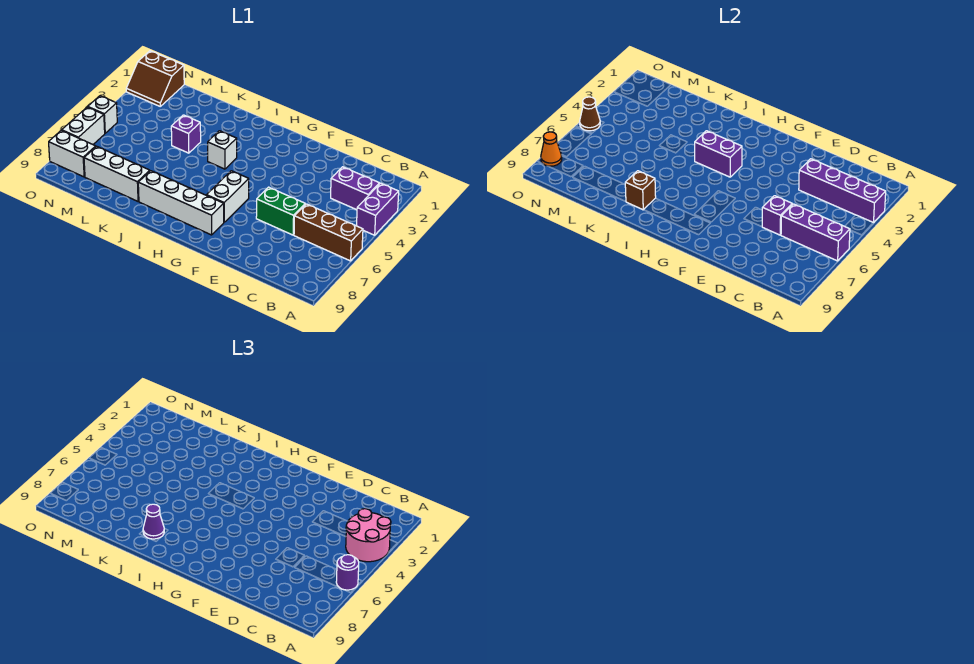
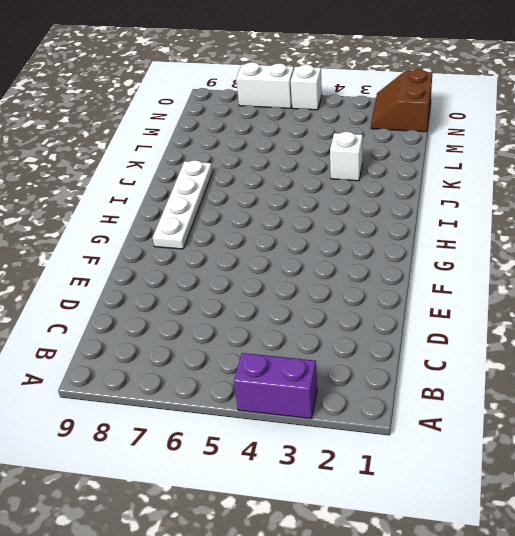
white plate G8:J8 level 1 -> white brick G8:J8 level 1
white brick K3 level 1 -> white brick I4 level 1
none -> brown brick A6:C6 level 1
none -> purple brick B3:C3 level 1
none -> green brick D6:E6 level 1

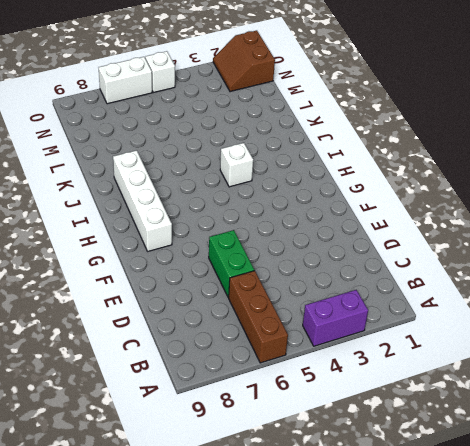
none -> purple brick B3:C3 level 1
none -> white brick G6:G7 level 1
none -> purple brick K4 level 1

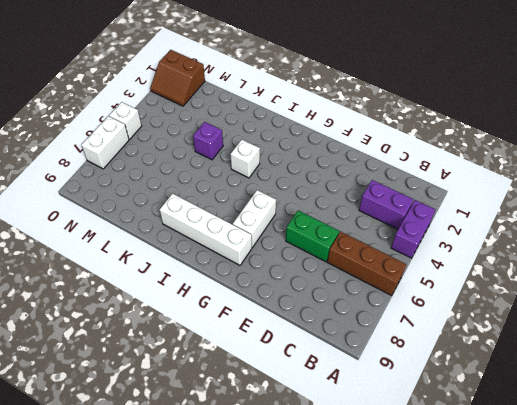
none -> white brick K8:M8 level 1
none -> white brick N8:O8 level 1
none -> purple brick A3:D3 level 2

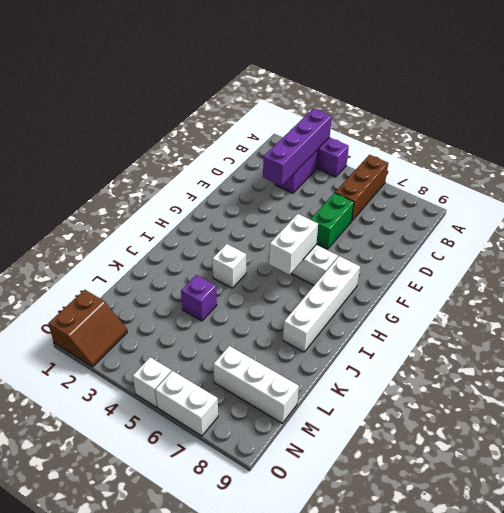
white brick G6:H6 level 2 -> white brick N8:O8 level 1
white brick M7:M9 level 1 -> white brick K8:M8 level 1
none -> purple brick A6:C6 level 2
none -> purple brick D6 level 2
none -> purple brick H4:I4 level 2

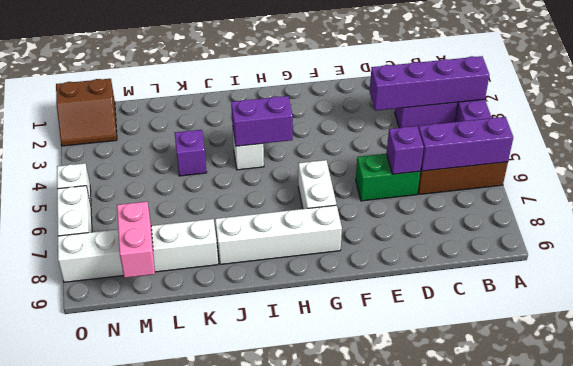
pink brick M8:M9 level 2 -> none
none -> brown brick J8 level 2
none -> brown cone O5 level 2
none -> orange cone O8 level 2

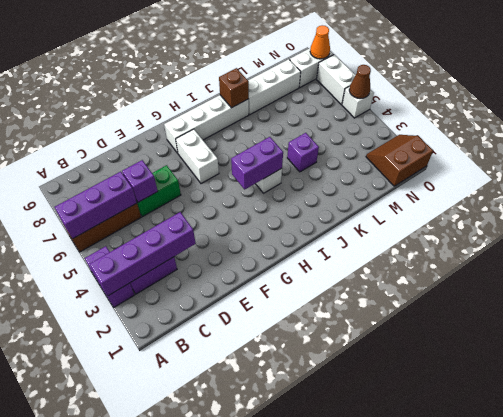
none -> pink round brick A3:B4 level 3
none -> purple round brick A6 level 3
none -> purple cone J8 level 3

